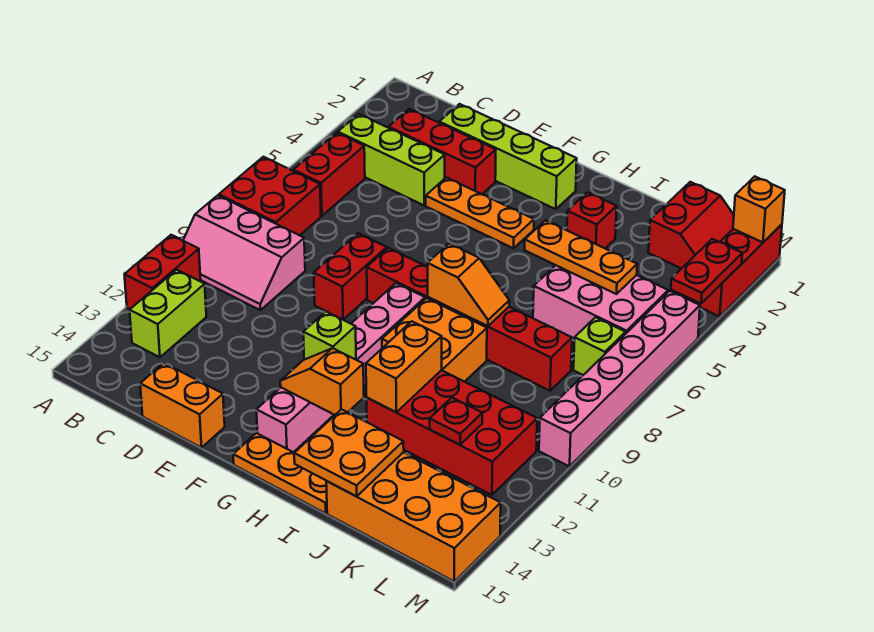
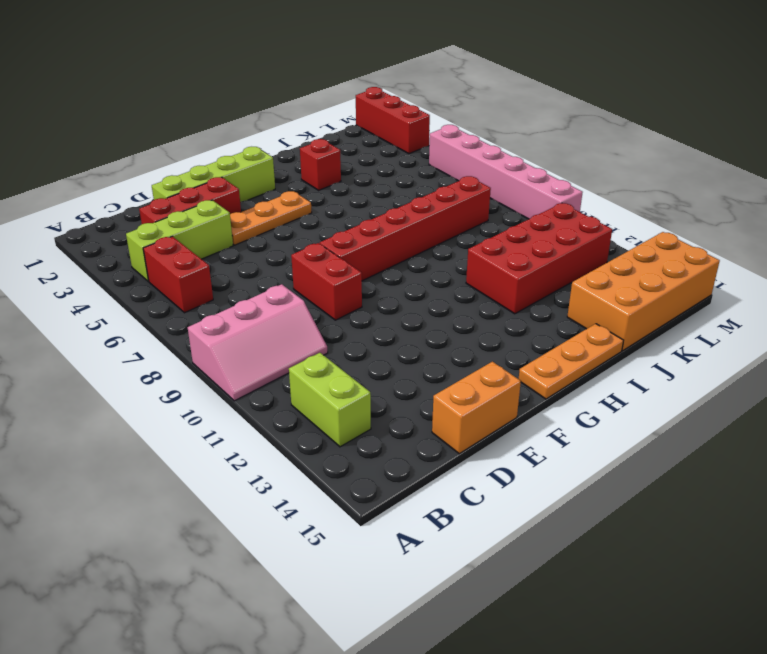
none -> red brick A7:B8 level 1
none -> red brick A11:A12 level 1
none -> pink brick G9:G14 level 1
none -> orange brick H9:I10 level 1

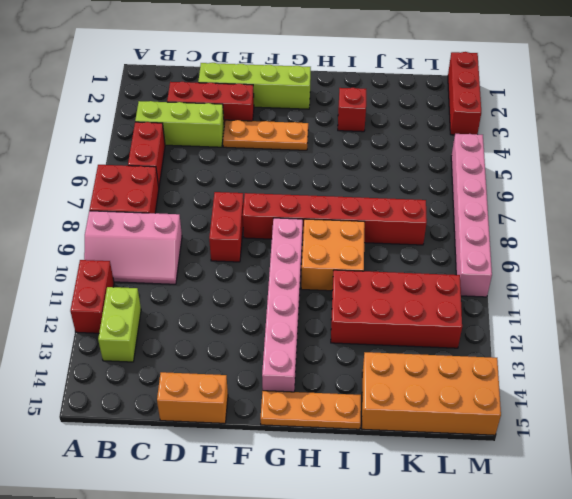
none -> pink brick J5:L6 level 1
none -> red slope K1:L2 level 1 top K
none -> lime brick L7 level 1
none -> lime brick G12 level 2

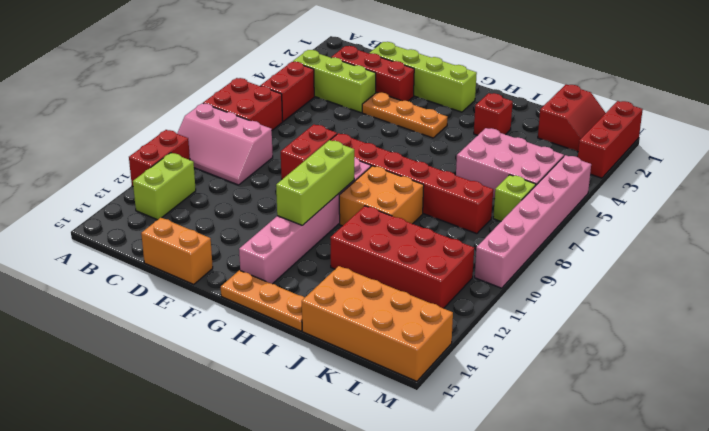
lime brick G10:G12 level 2 -> lime brick G12 level 2
none -> orange slope G13:H13 level 2 top H
none -> orange slope H8:I8 level 2 top H
none -> orange plate I5:K5 level 2
none -> orange brick I11:I12 level 2

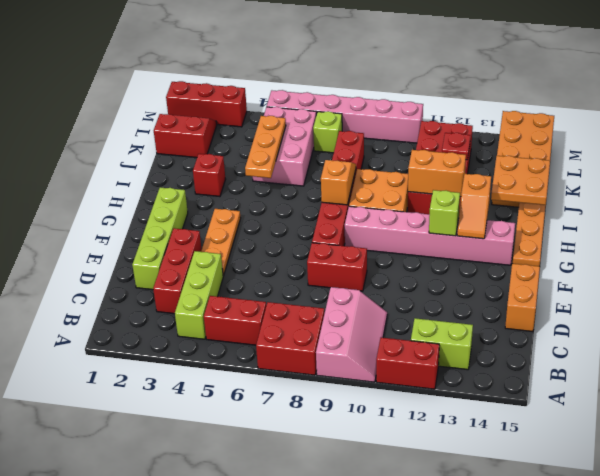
none -> orange brick M1 level 2
none -> red plate M3:M4 level 2

